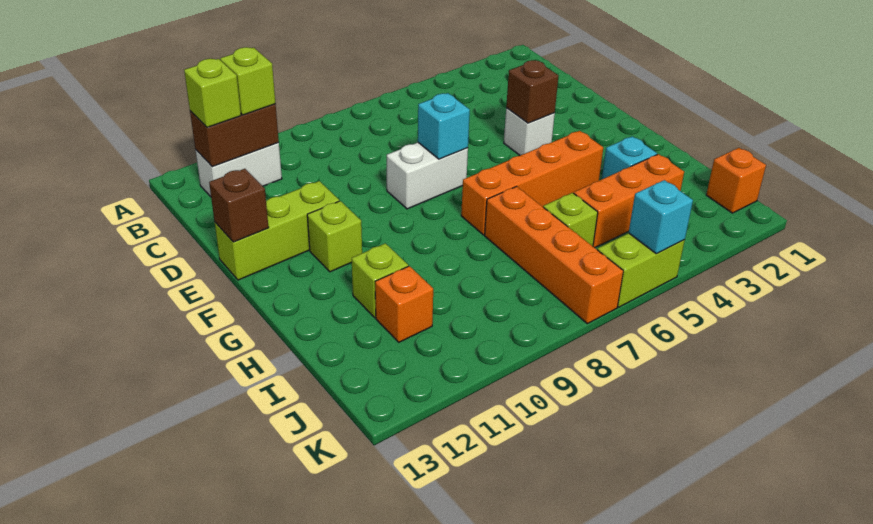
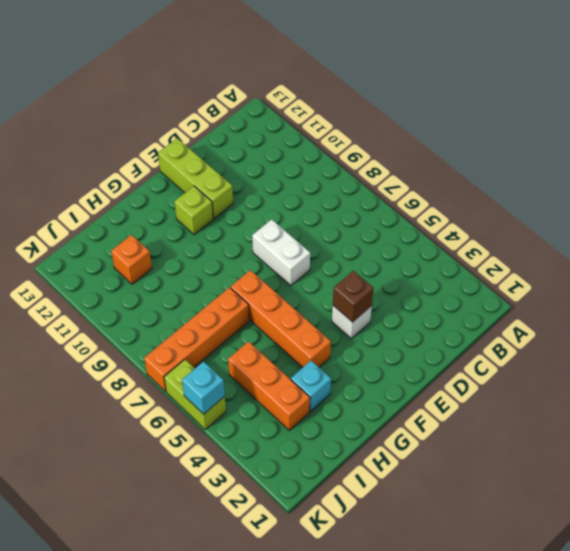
none -> white brick B11:B12 level 1
none -> lime brick H11 level 1
none -> lime brick I6 level 1

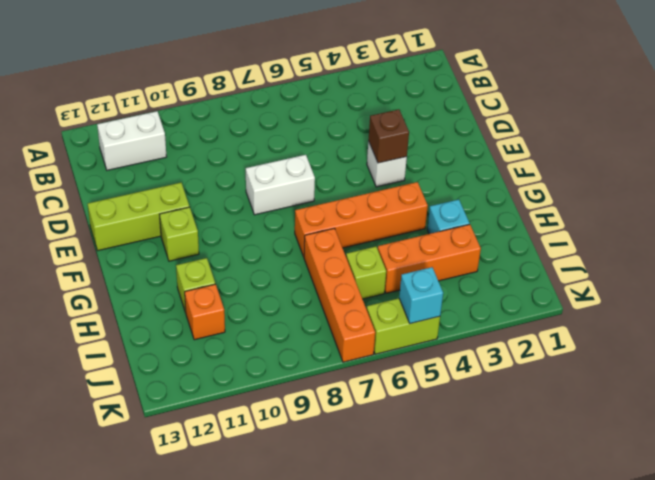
none -> orange brick J1 level 1
none -> brown brick B11:B12 level 2
none -> cyan brick E7 level 2

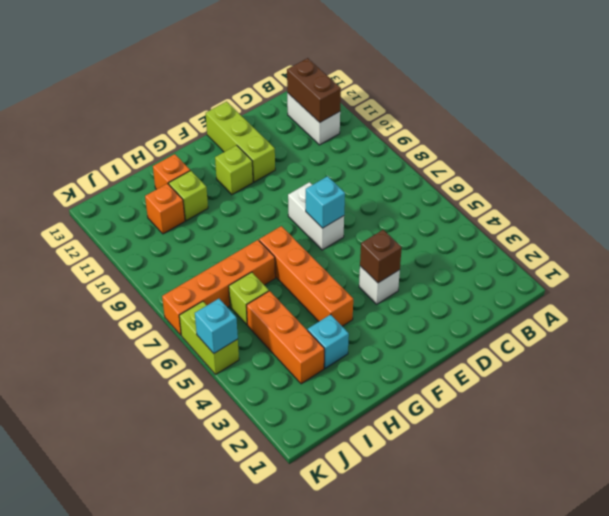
orange brick H12 level 1 -> orange brick J1 level 1
none -> brown brick E13 level 2
none -> lime brick B11 level 3
none -> lime brick B12 level 3

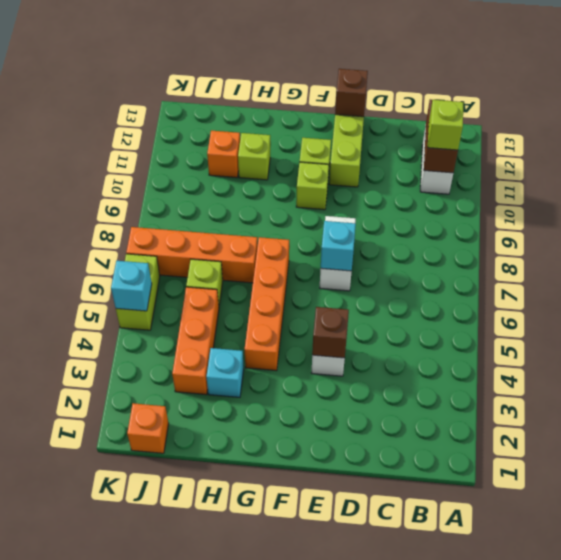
lime brick F10 level 1 -> lime brick B12 level 3

